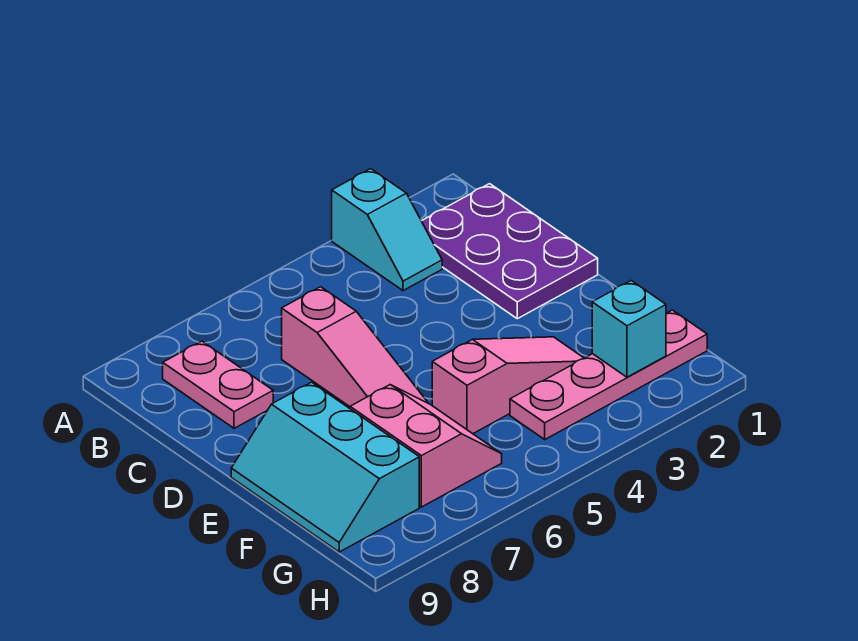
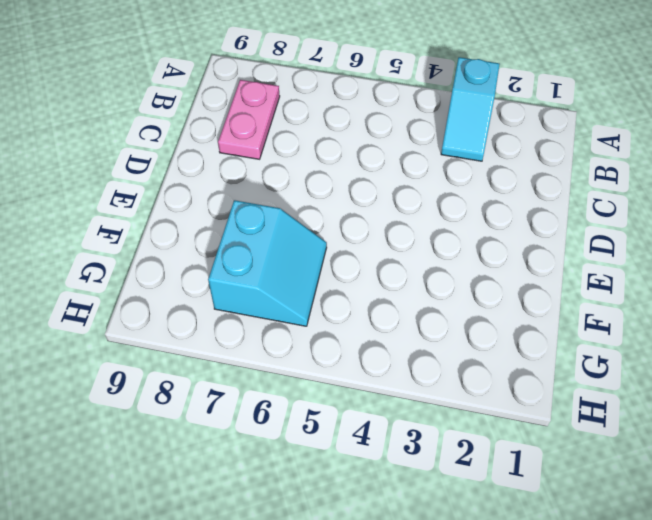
cyan slope F6:G7 level 1 top 7 -> pink slope F6:G7 level 1 top 7
none -> purple plate B1:D2 level 1
none -> pink slope C6:E6 level 1 top C

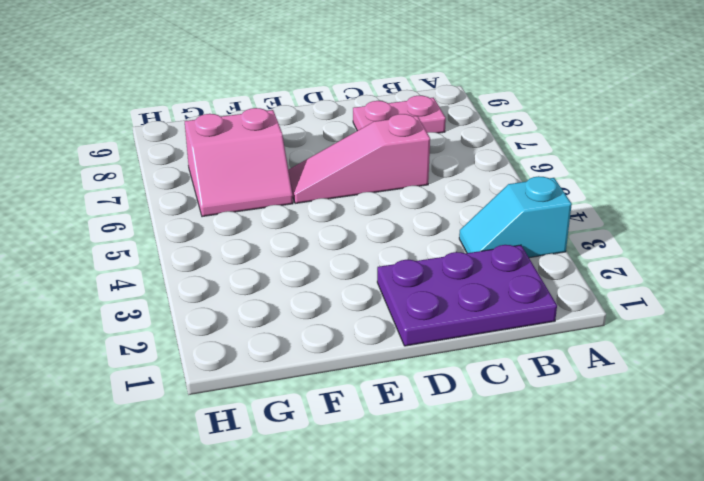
none -> cyan slope E8:G9 level 1 top 8
none -> pink slope F3:F5 level 1 top 5

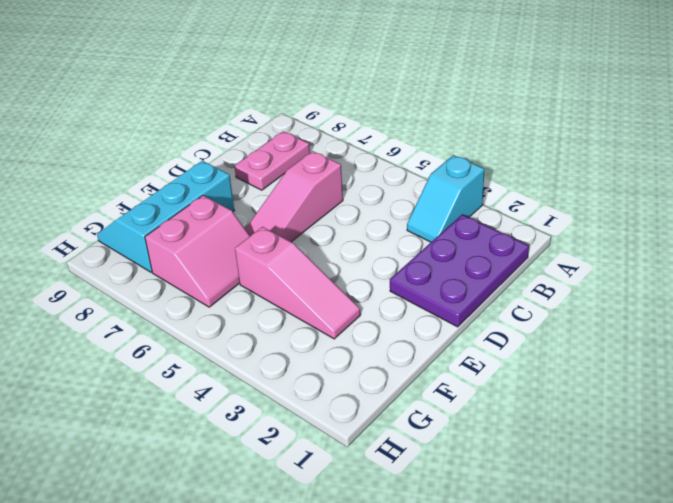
none -> pink plate G1:G4 level 1
none -> cyan brick G2 level 2

